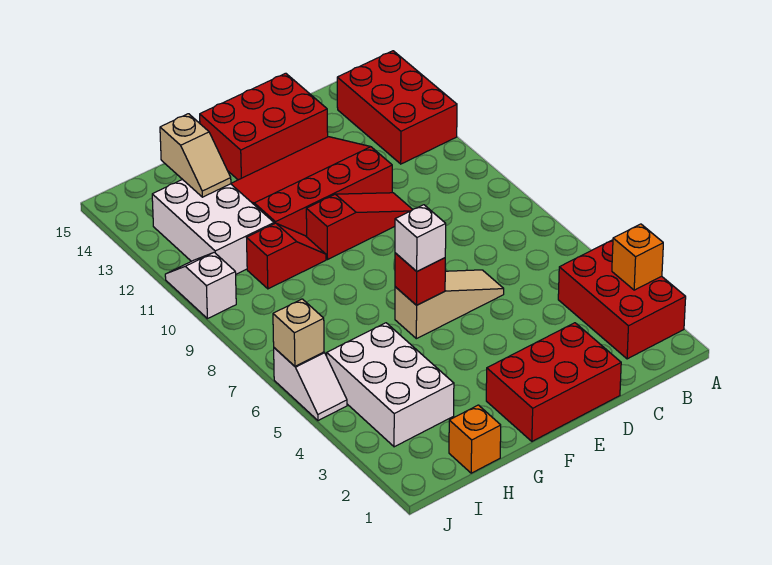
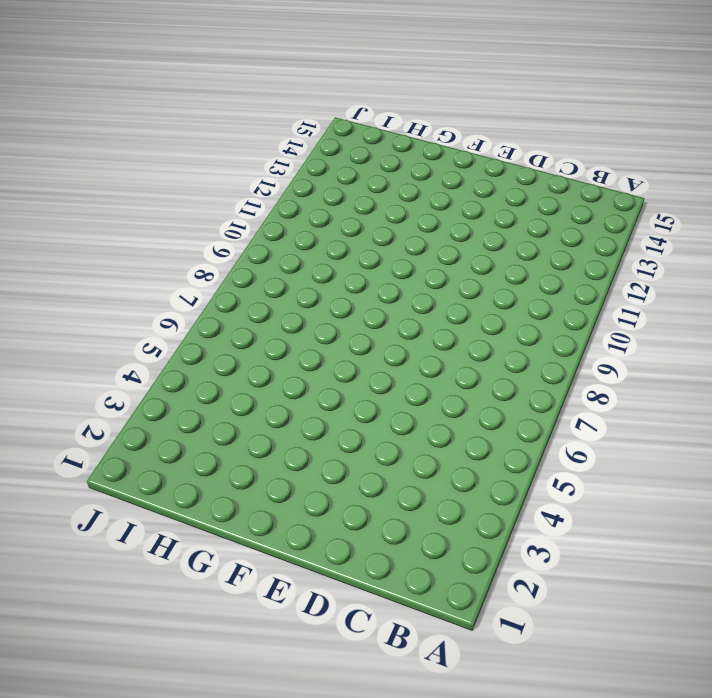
none -> red brick A2:B4 level 1
none -> red brick A12:B14 level 1
none -> red brick D1:F2 level 1

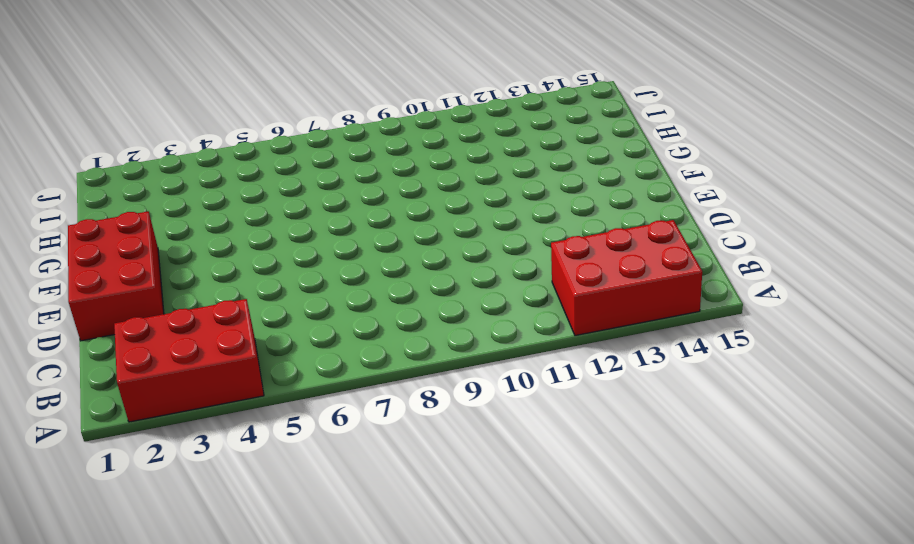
none -> tan slope D6:F6 level 1 top F
none -> red slope D10:F10 level 1 top F
none -> red slope D11:G13 level 1 top 11

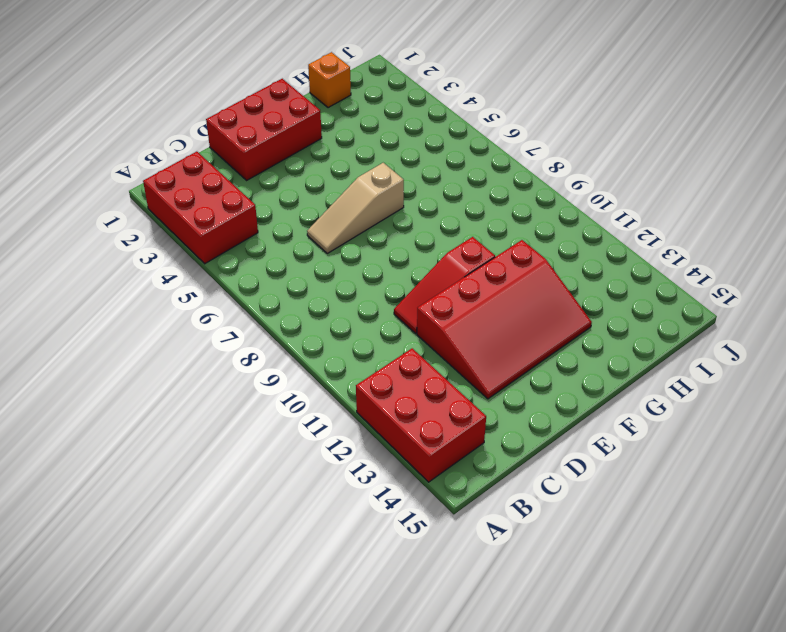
none -> red brick D14:F15 level 1
none -> red slope G10:H10 level 1 top H
none -> white brick H3:I5 level 1

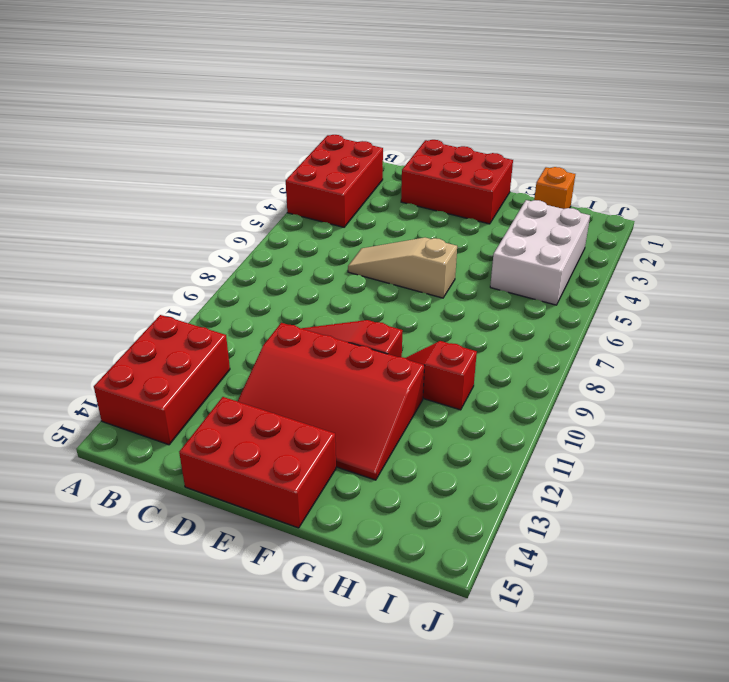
none -> white brick H11:I13 level 1
none -> white slope J5:J6 level 1 top 6
none -> white slope J10:J11 level 1 top 10

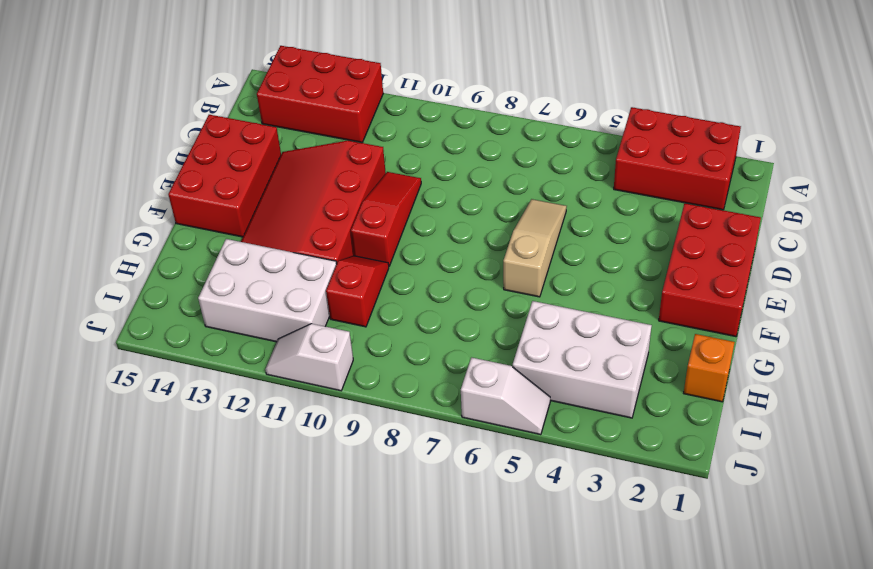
none -> orange brick A3 level 2
none -> red brick F6 level 2
none -> tan slope H13:H14 level 2 top 14

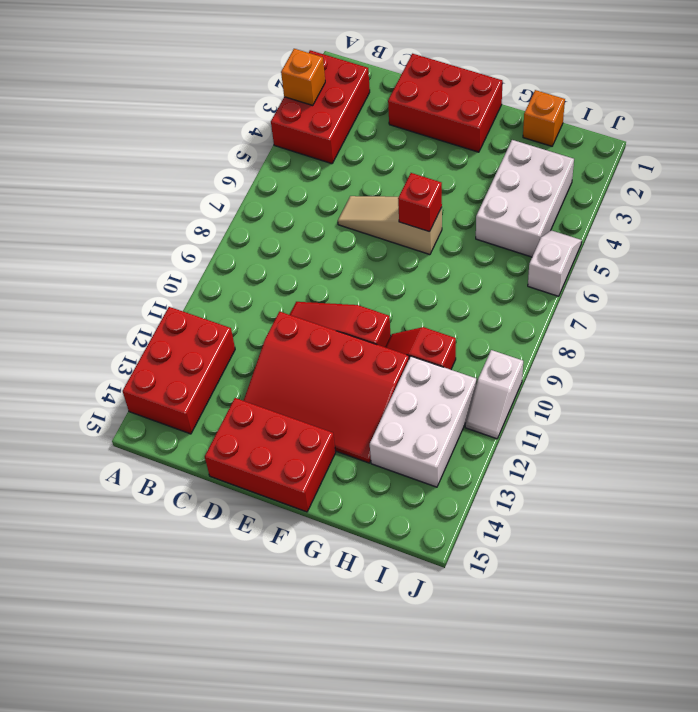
none -> tan slope H13:H14 level 2 top 14
none -> tan brick J6 level 2
none -> white brick F6 level 3

